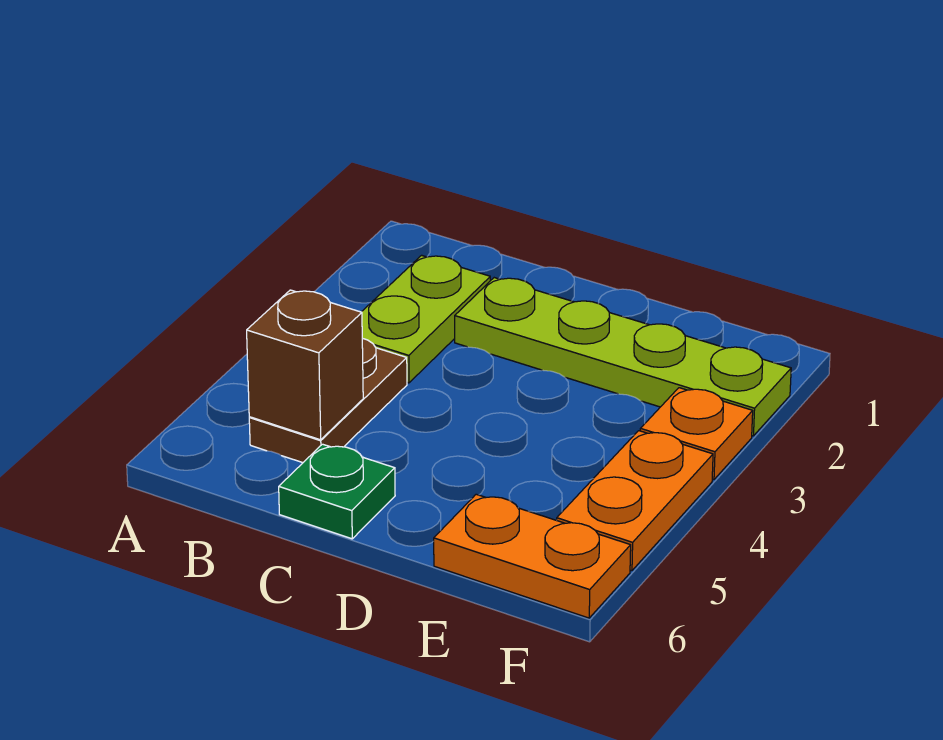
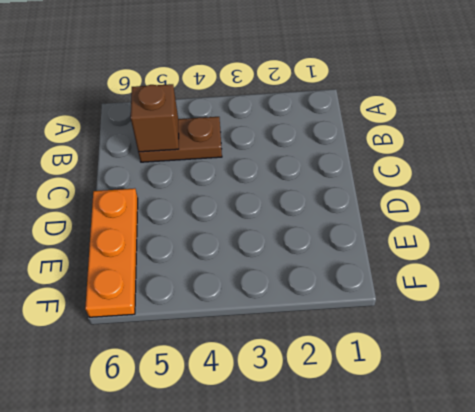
orange plate D6:F6 level 1 -> orange plate E6:F6 level 1
none -> lime plate B2:B3 level 1
none -> lime plate C2:F2 level 1

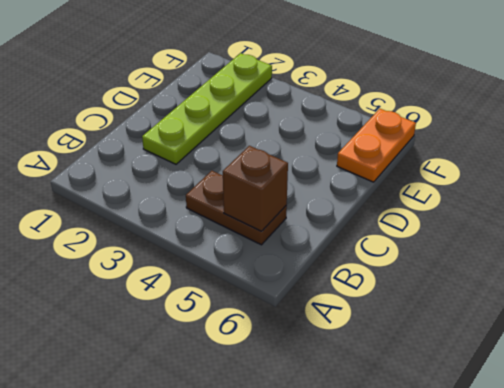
none -> lime plate B2:B3 level 1
none -> green plate C6 level 1

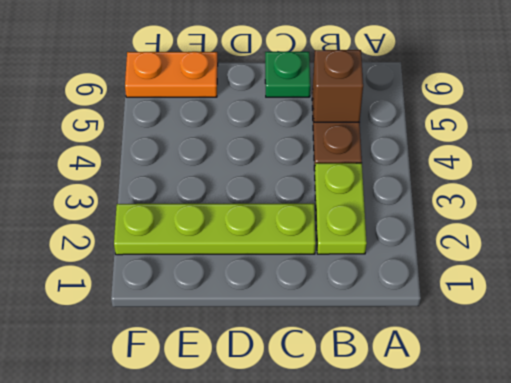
none -> orange plate F3 level 1
none -> orange plate F4:F5 level 1

